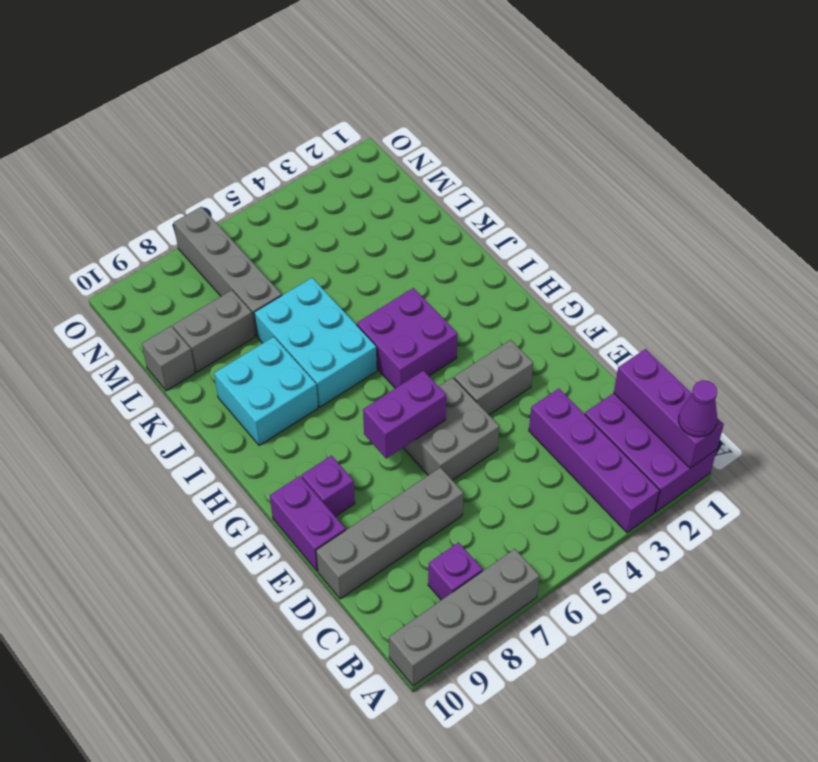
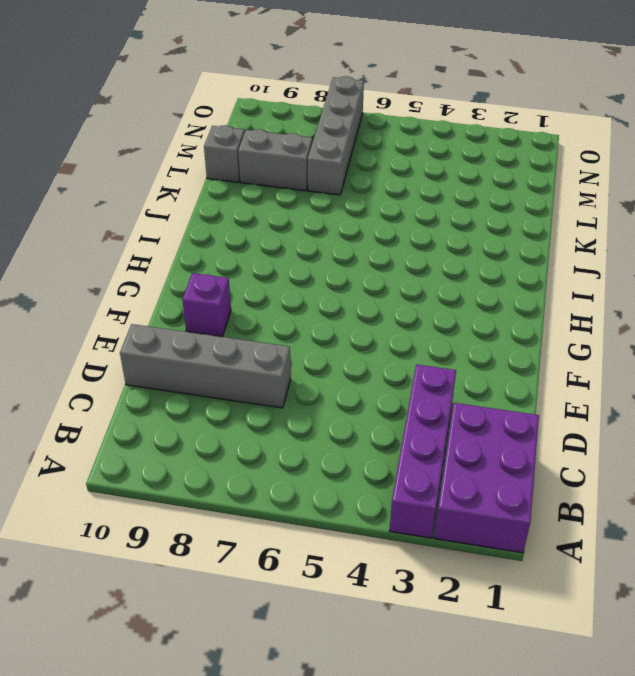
none -> grey brick A7:A10 level 1
none -> purple brick B8 level 1
none -> grey brick E5:F6 level 1

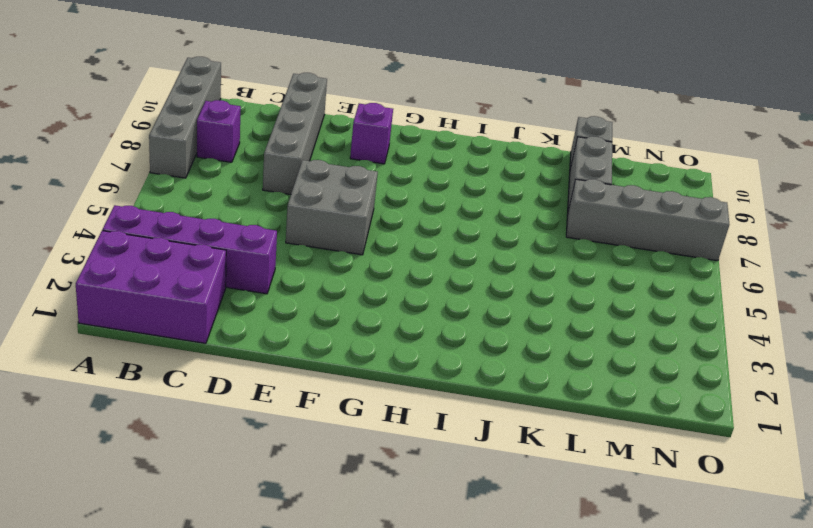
none -> purple brick E10:F10 level 1
none -> grey brick F3:F4 level 1
none -> purple brick H4:I5 level 1

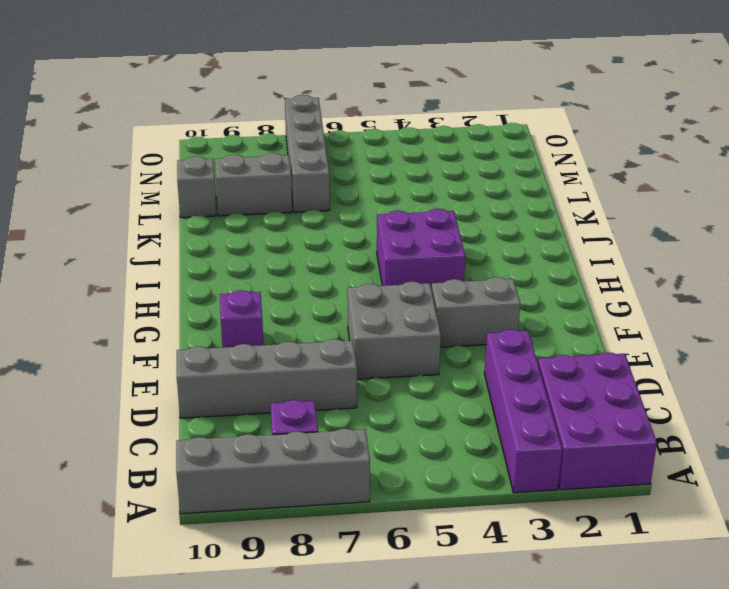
none -> purple brick E10:F10 level 1
none -> cyan brick I6:K7 level 1
none -> cyan brick I8:J9 level 1

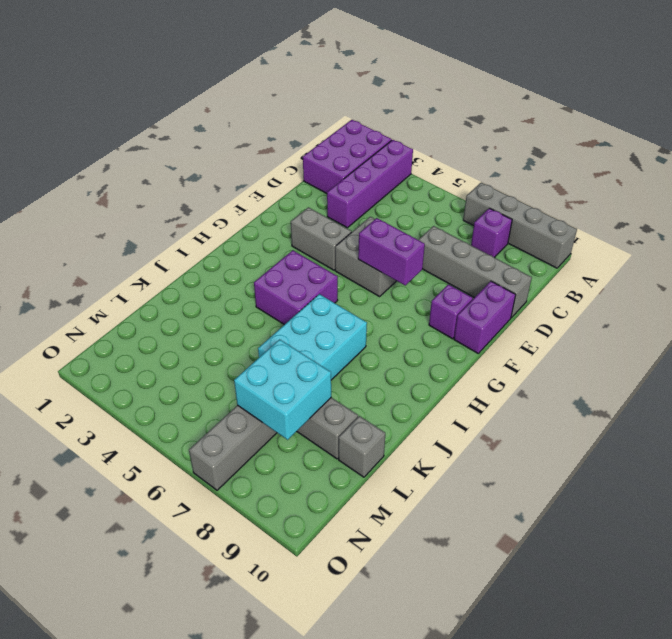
cyan brick L7:M8 level 2 -> cyan brick I8:J9 level 1
none -> purple brick A1:C1 level 2
none -> purple cone A1 level 3

